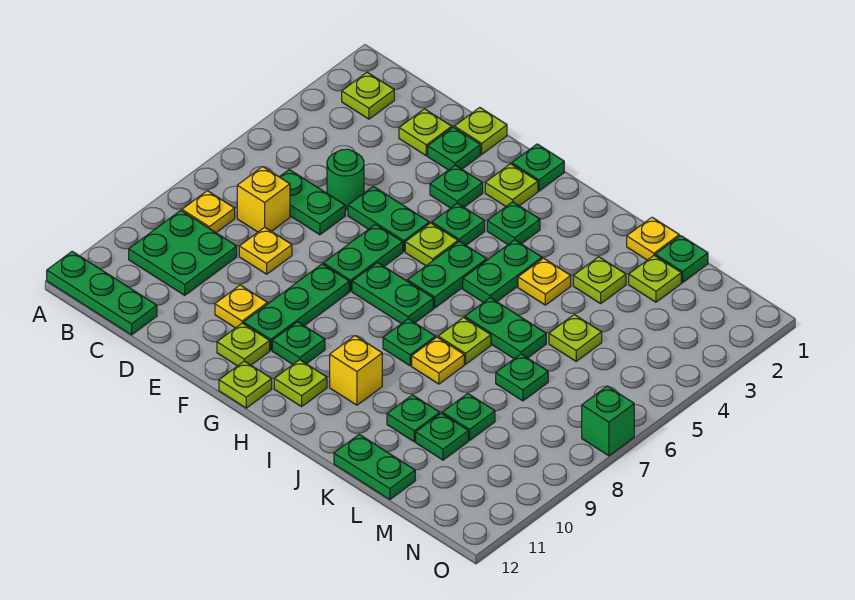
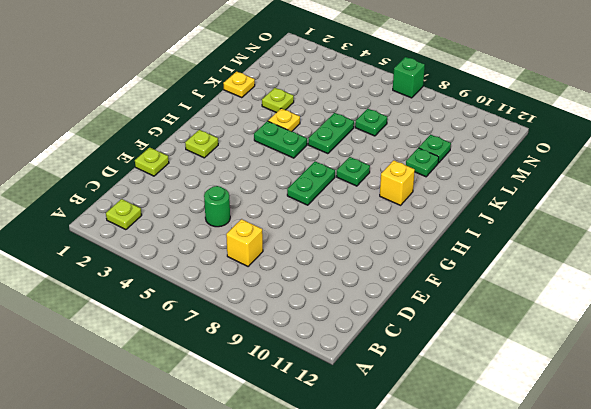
none -> green plate A12:C12 level 1
none -> yellow plate B8 level 1
none -> green plate B9:C10 level 1
none -> green plate C6:D6 level 1

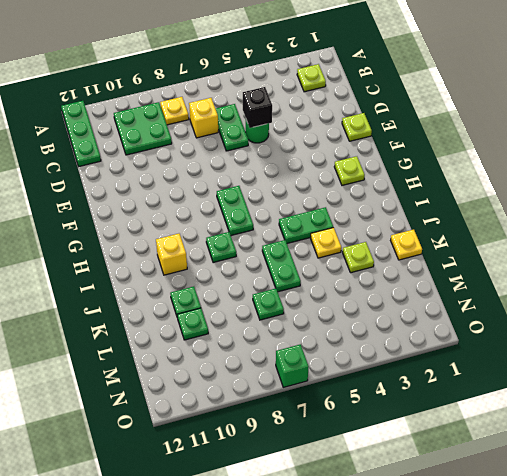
black brick D5 level 2 -> none
none -> lime plate D2 level 1
none -> yellow plate D8 level 1
none -> green plate E2 level 1
none -> green plate E5:F5 level 1

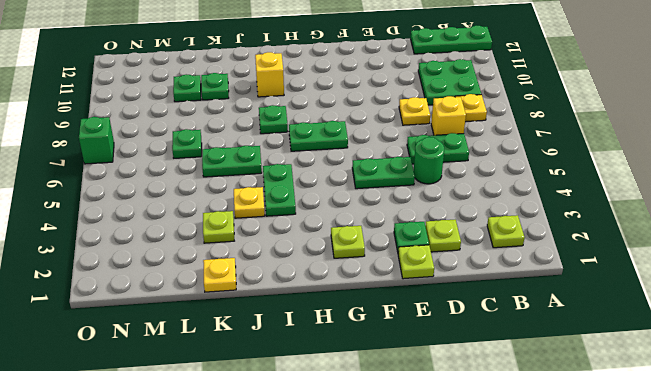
none -> yellow plate E10 level 1
none -> green plate F3 level 1
none -> green plate F6:F7 level 1
none -> green plate F8:F10 level 1

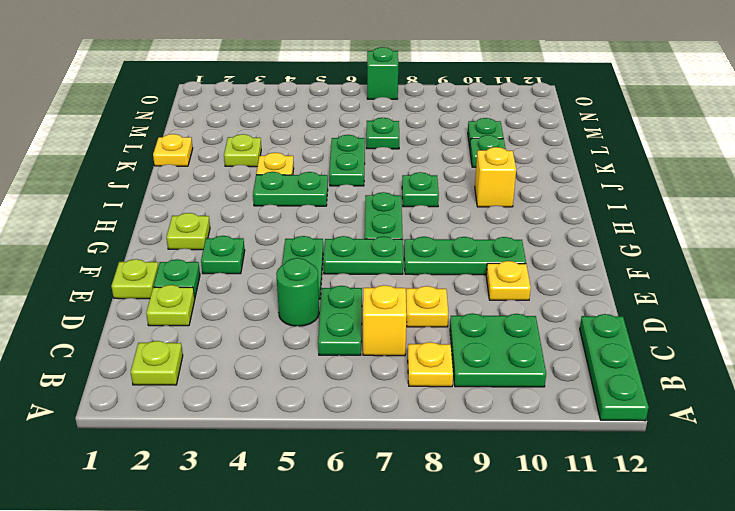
none -> lime plate F11 level 1
none -> green plate G1 level 1
none -> green plate G4 level 1
none -> lime plate G5 level 1

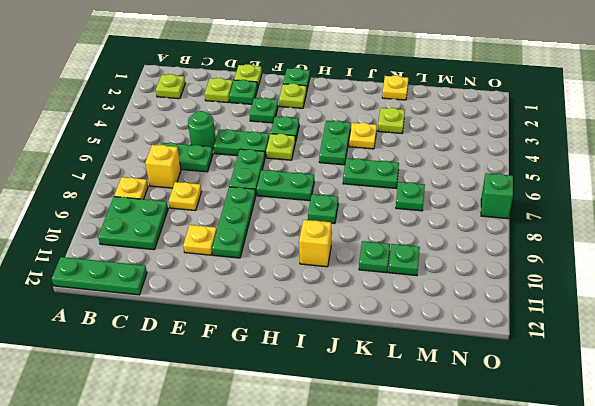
none -> lime plate F11 level 1
none -> green plate G10 level 1
none -> lime plate G12 level 1
none -> green plate H3 level 1

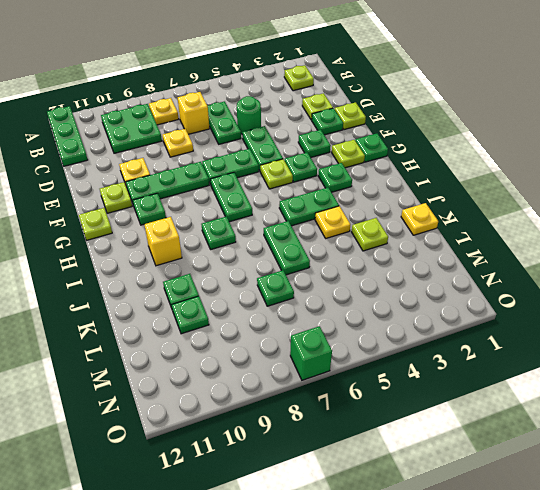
none -> green plate H5:H6 level 1
none -> lime plate H11 level 1
none -> lime plate J7 level 1
none -> yellow plate J8 level 1

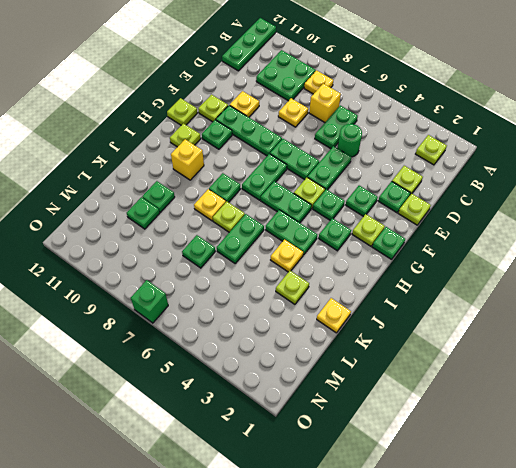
none -> green plate K12:L12 level 1
none -> green plate L1 level 1
none -> lime plate L2 level 1
none -> lime plate L5 level 1

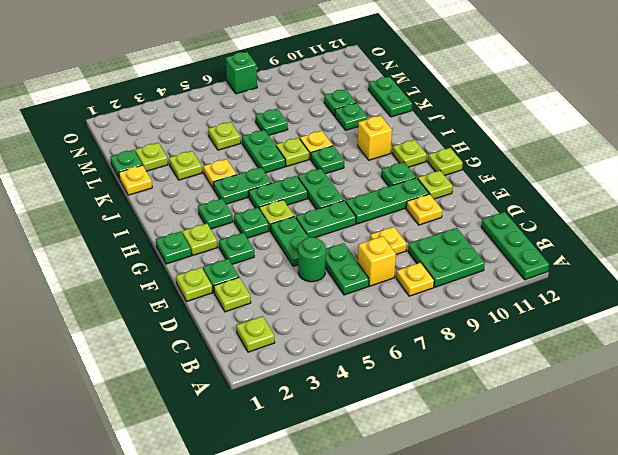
none -> green plate L9 level 1

